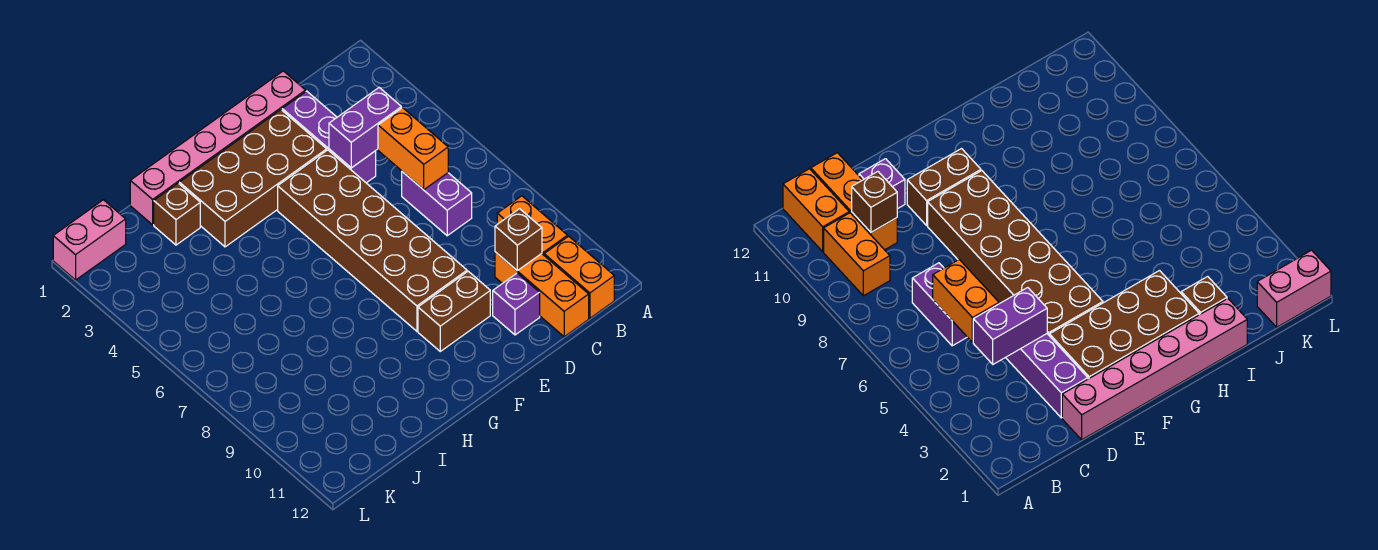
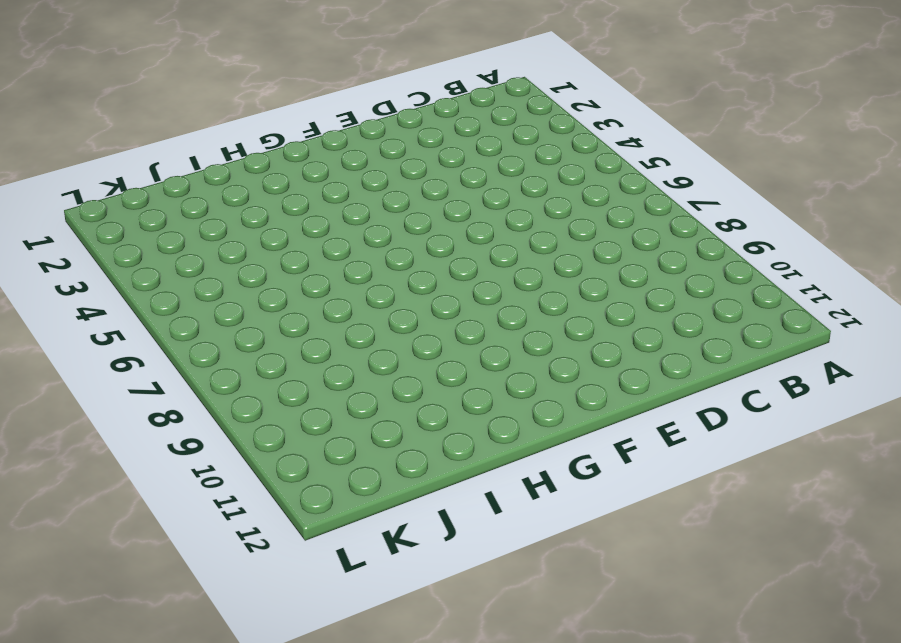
none -> orange brick B9:B10 level 1
none -> orange brick B11:B12 level 1
none -> purple brick C6:C7 level 1

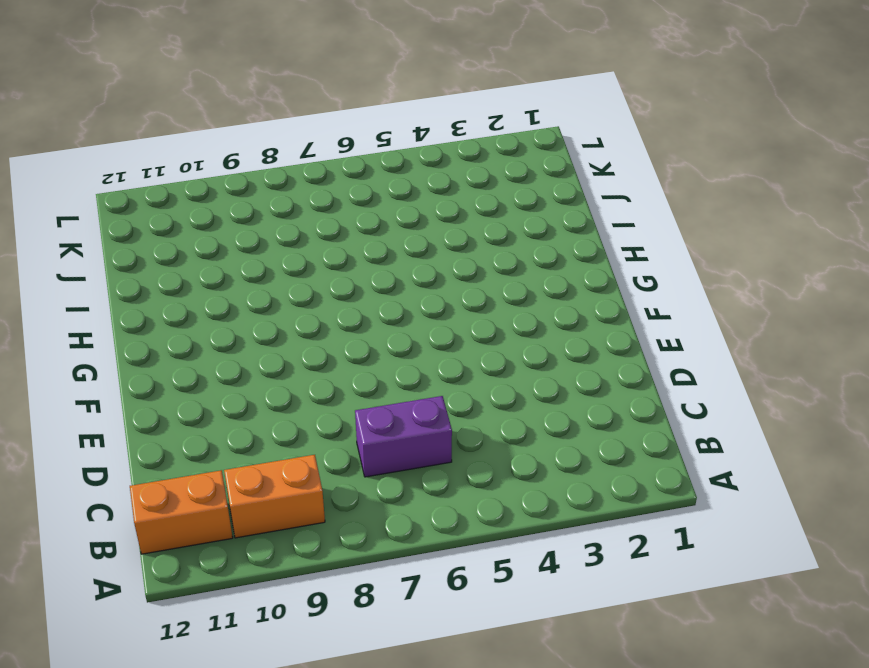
none -> orange brick C10:C12 level 1
none -> pink brick D1:I1 level 1
none -> purple brick D2:D4 level 1

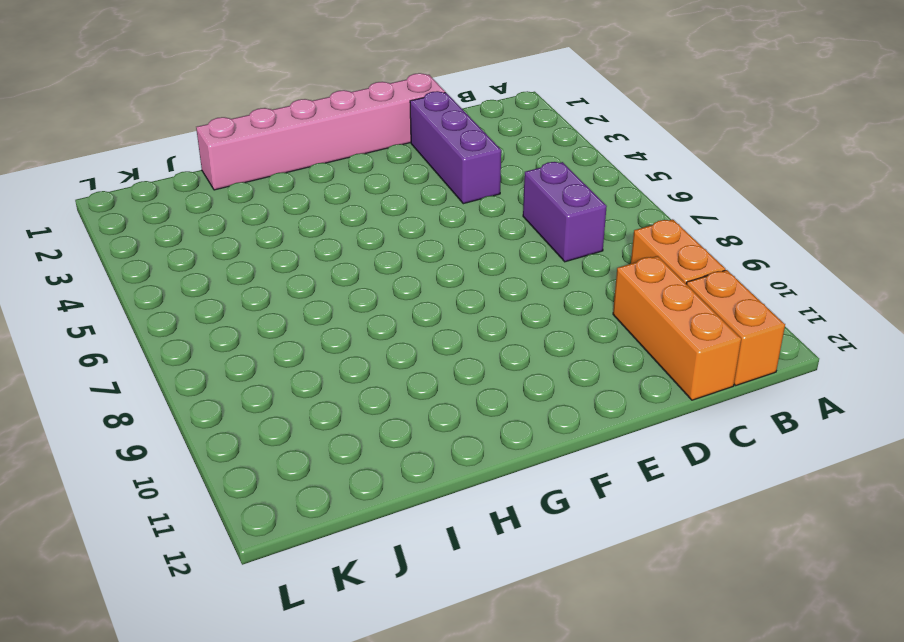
none -> purple brick D11 level 1
none -> brown brick E2:H3 level 1
none -> brown brick E4:F9 level 1

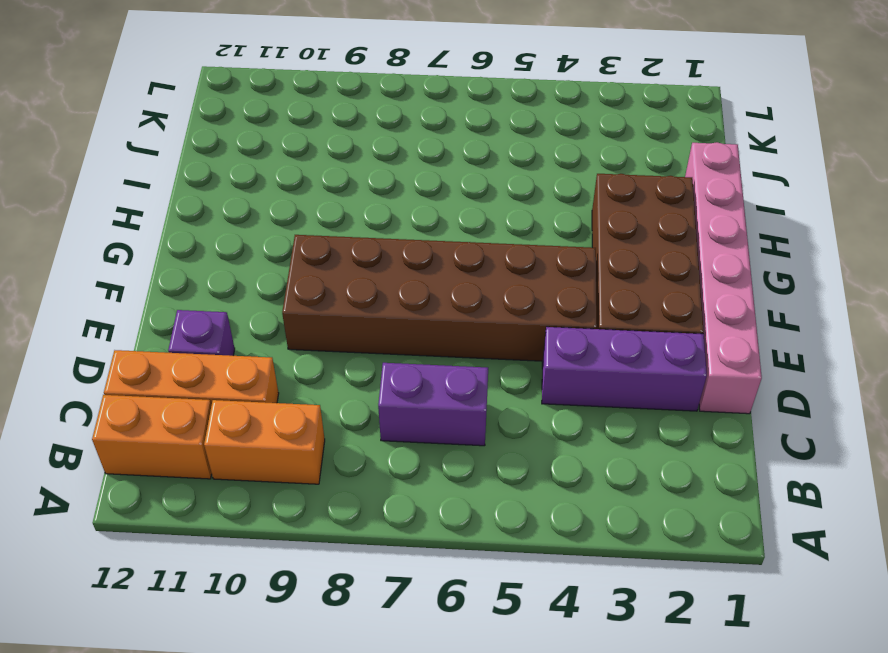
none -> brown brick E10:F10 level 1
none -> brown brick I2 level 1
none -> pink brick K1:L1 level 1

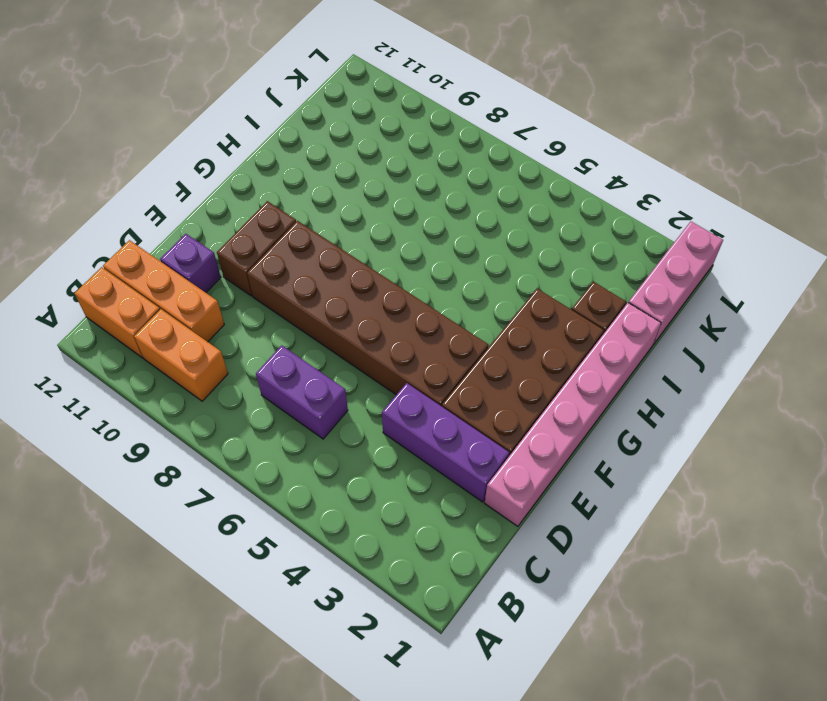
pink brick J1:L1 level 1 -> pink brick K1:L1 level 1
none -> purple brick C4:D4 level 2
none -> orange brick C5:C6 level 2
none -> brown brick C10 level 2

